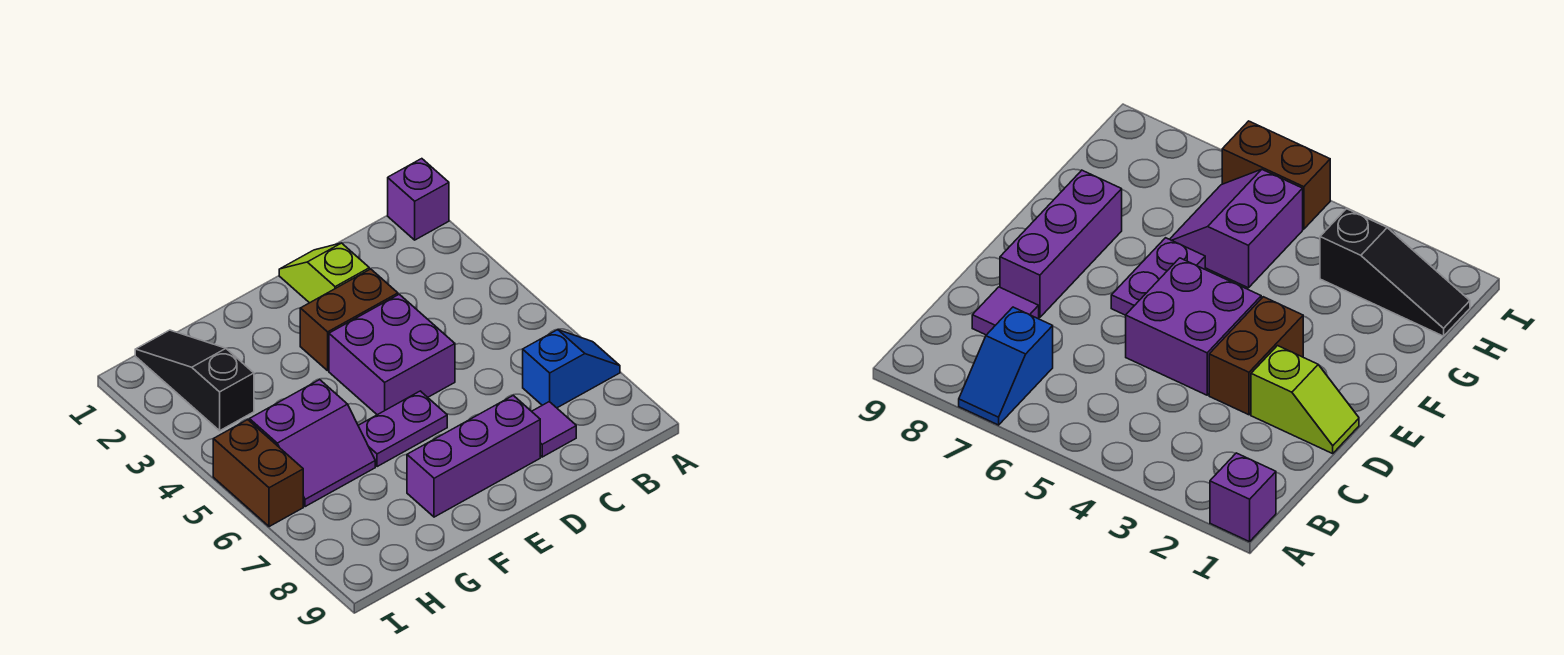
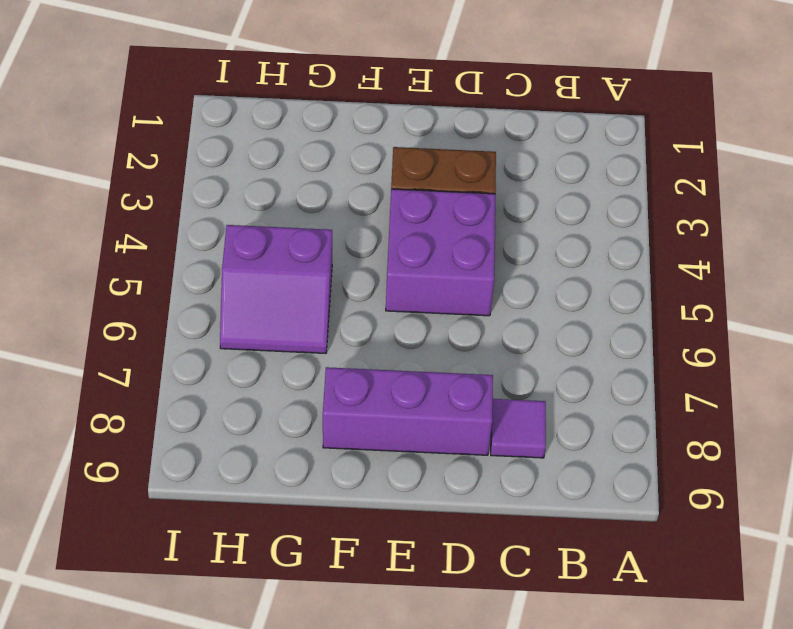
none -> purple brick A1 level 1
none -> blue slope A7:B7 level 1 top B

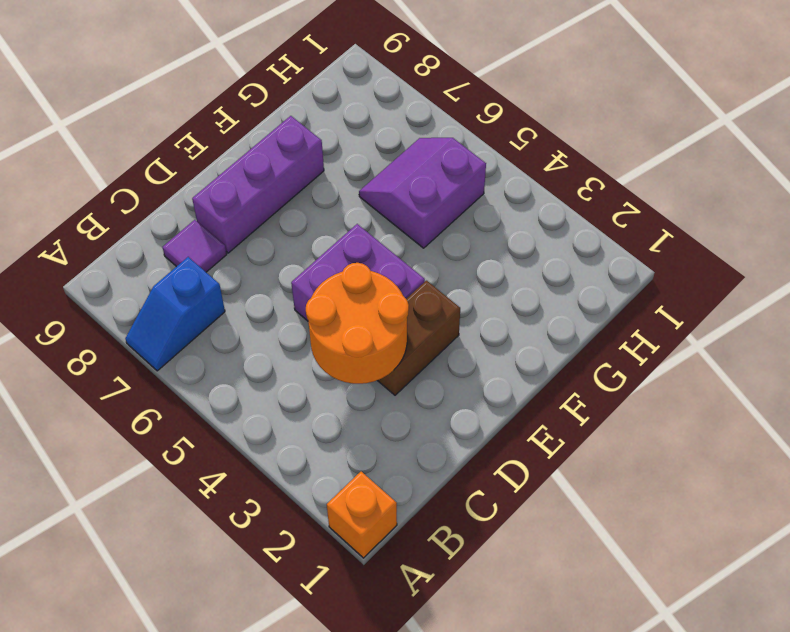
orange brick A1 level 1 -> purple brick A1 level 1
orange round brick C3:D4 level 2 -> none
none -> lime slope D1:D2 level 1 top 2
none -> purple plate E6:F6 level 1

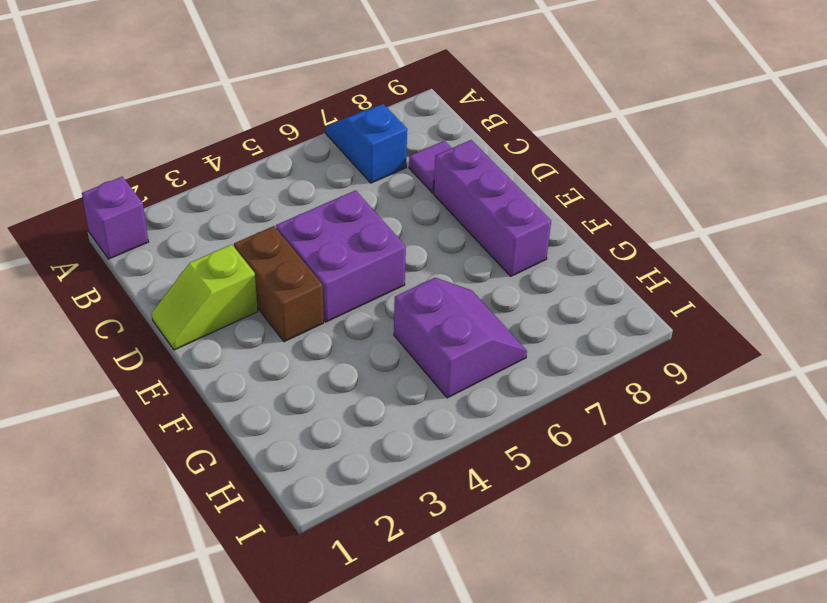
none -> purple plate E6:F6 level 1
none -> black slope H1:H3 level 1 top 3

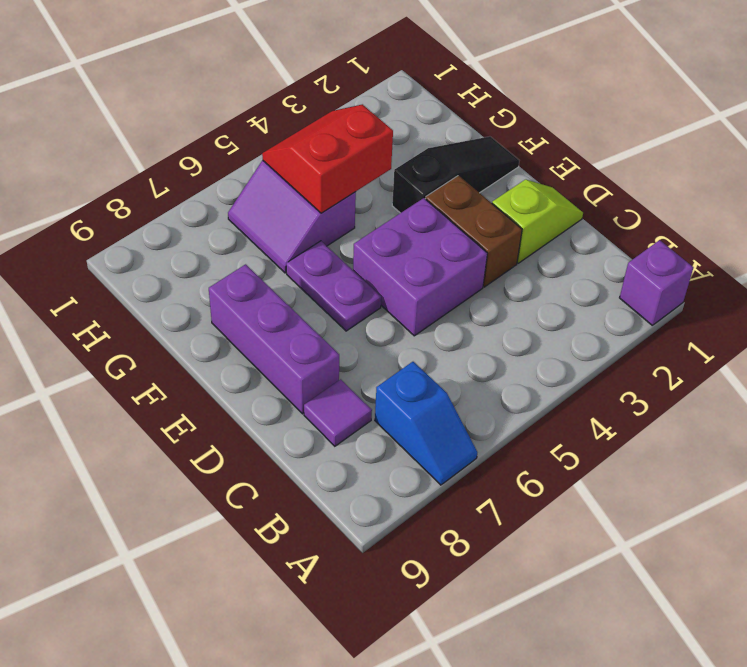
black slope F1:F3 level 1 top 3 -> black slope H1:H3 level 1 top 3
red slope G4:H5 level 2 top G -> none
none -> brown brick I5:I6 level 1

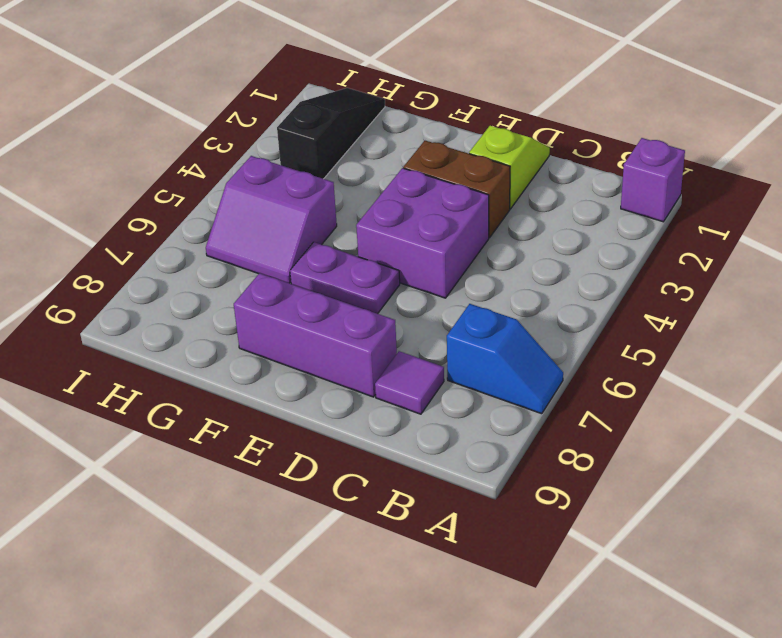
none -> brown brick I5:I6 level 1

